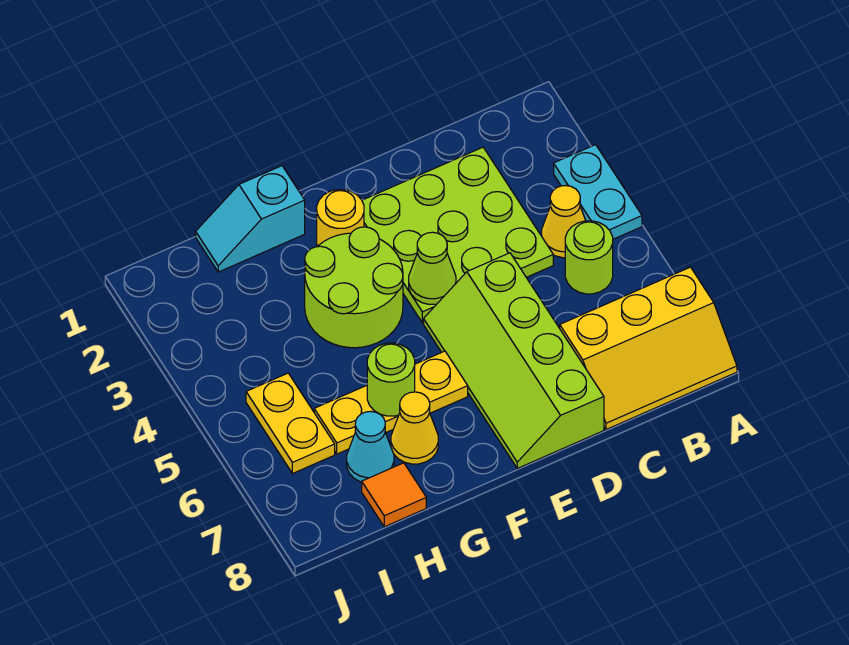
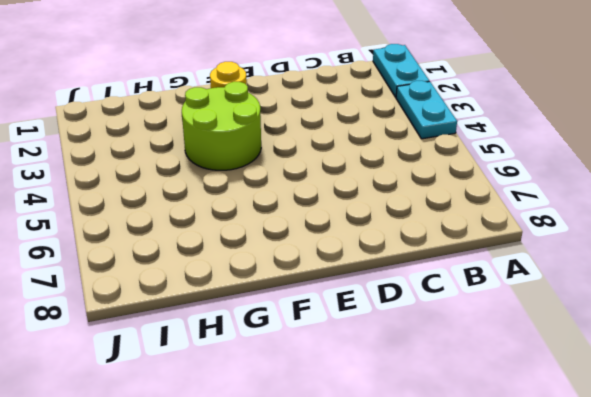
cyan plate A1:A2 level 1 -> none
none -> yellow slope A7:C8 level 1 top 7
none -> yellow cone B4 level 1
none -> lime round brick B5 level 1

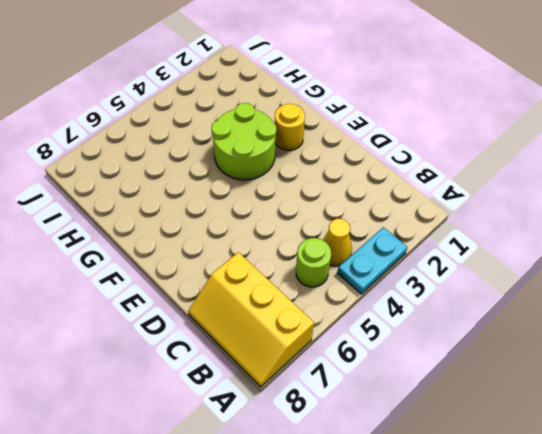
none -> lime plate C2:E4 level 1
none -> lime slope D5:E8 level 1 top D
none -> yellow plate F6:H6 level 1

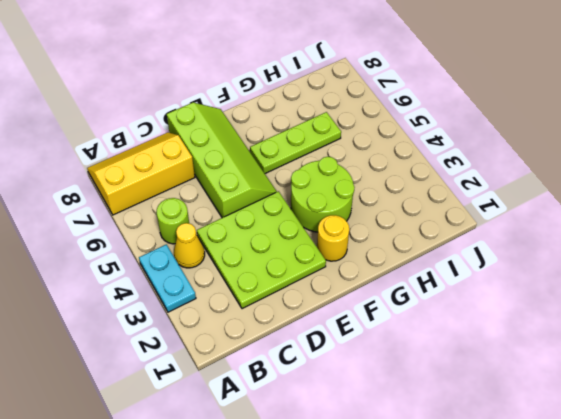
lime plate F6:H6 level 1 -> yellow plate F6:H6 level 1
none -> cyan slope G1:H1 level 1 top G
none -> yellow cone G7 level 1
none -> cyan cone H7 level 1

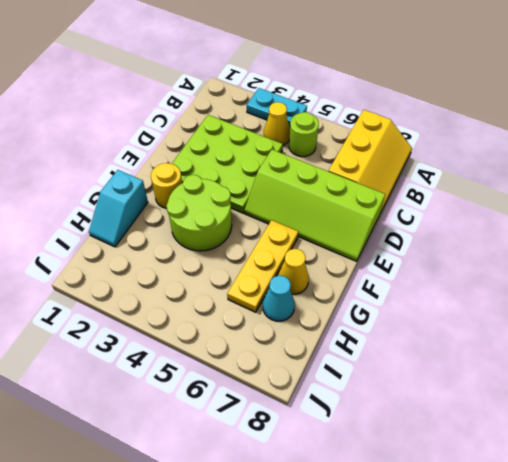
none -> orange tile H8 level 1
none -> yellow plate I5:I6 level 1
none -> lime cone E4 level 2

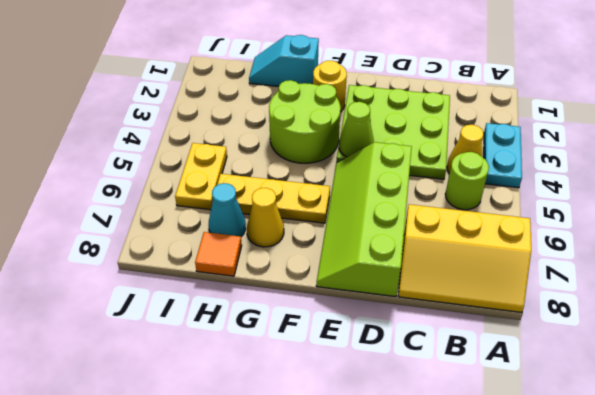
none -> lime round brick G6 level 2

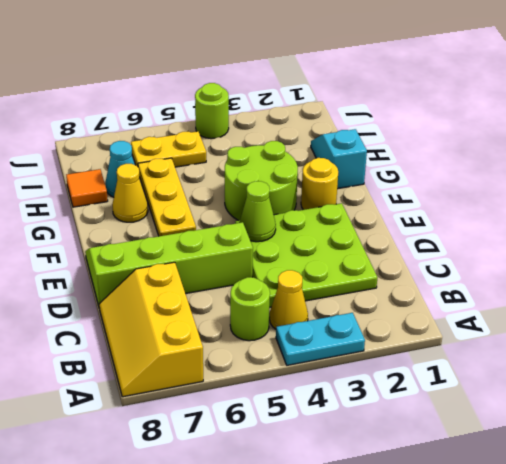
lime round brick J4 level 1 -> lime round brick G6 level 2

